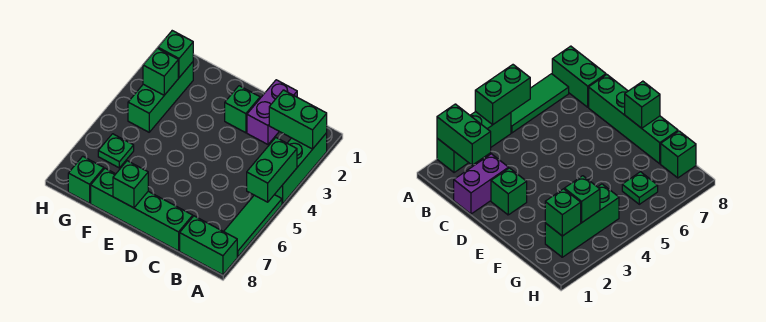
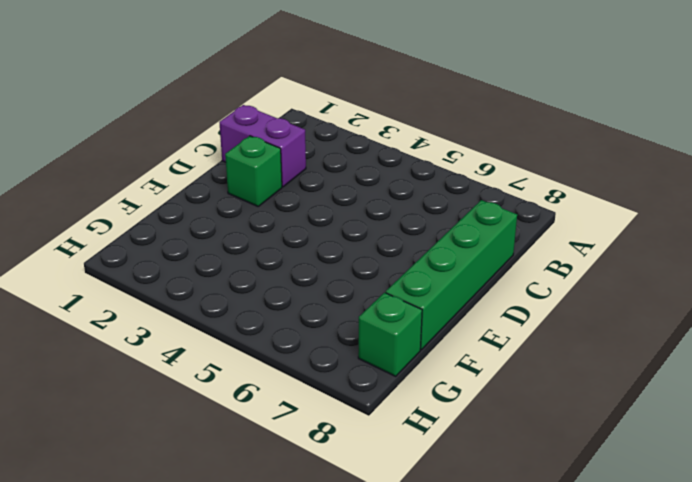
none -> green brick A2:A4 level 1
none -> green tile A5:A7 level 1
none -> green brick A8:B8 level 1

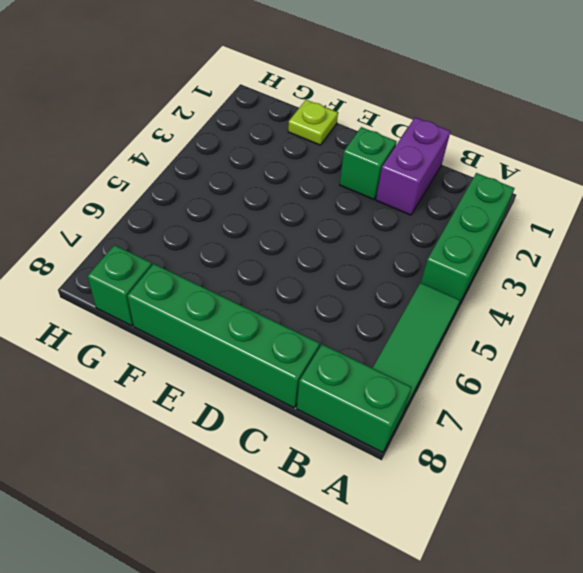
lime plate F1 level 1 -> none
none -> green brick G2:G4 level 1
none -> green plate G6 level 1
none -> green brick A2:B2 level 2

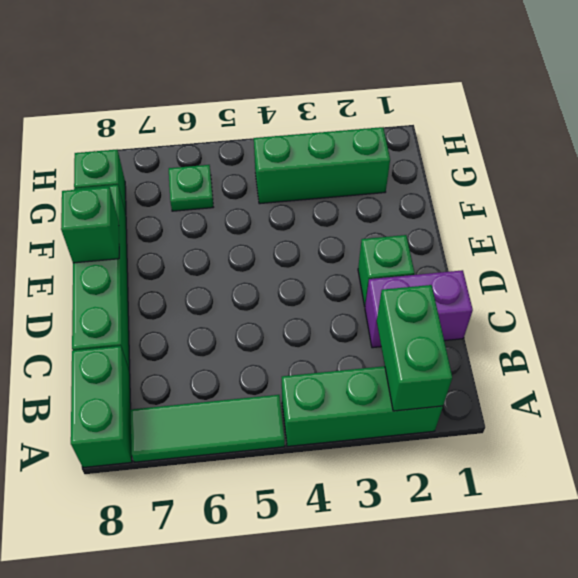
none -> green brick A4:A5 level 2
none -> green brick G2 level 2
none -> green brick G3 level 2

